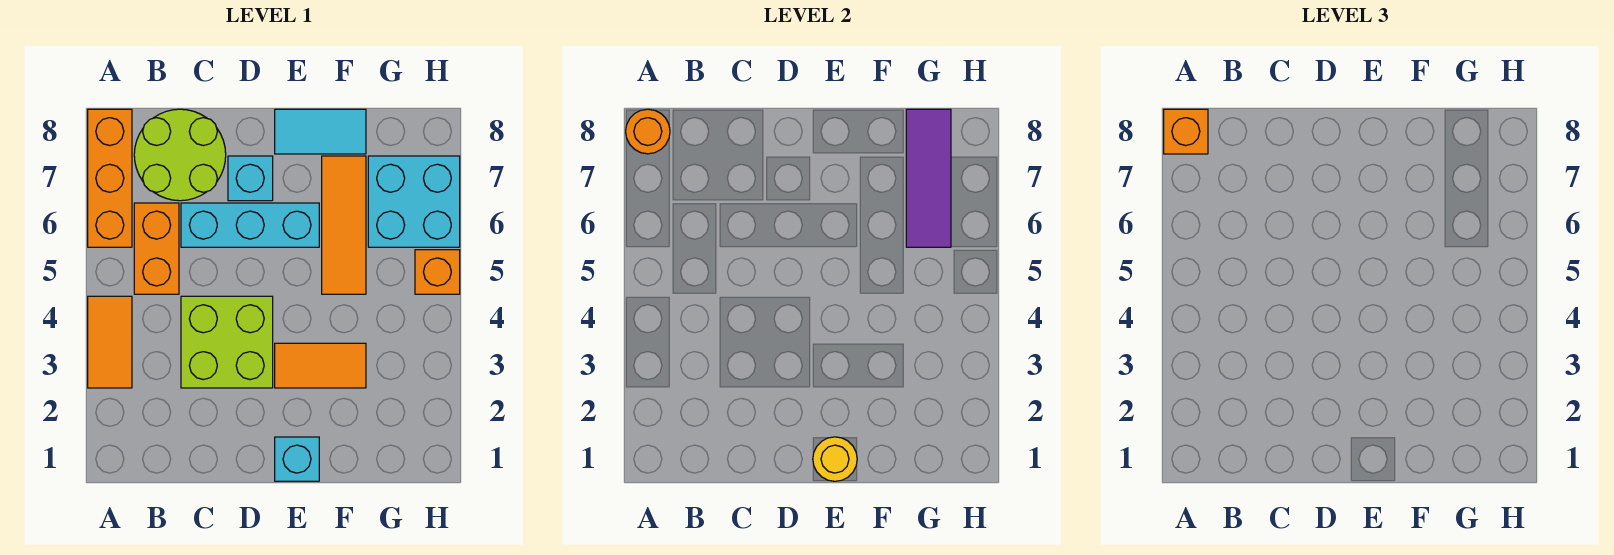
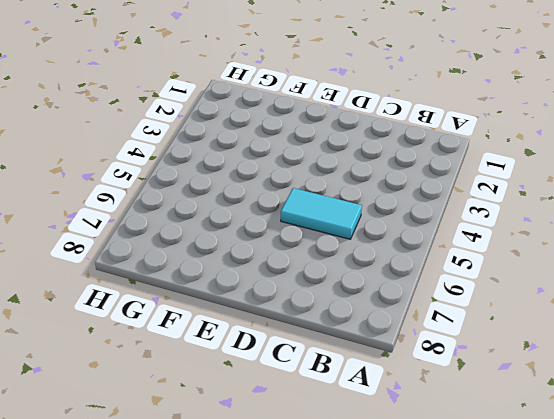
cyan tile C5:D5 level 1 -> cyan tile E8:F8 level 1
none -> orange tile A3:A4 level 1
none -> orange brick A6:A8 level 1
none -> orange brick B5:B6 level 1

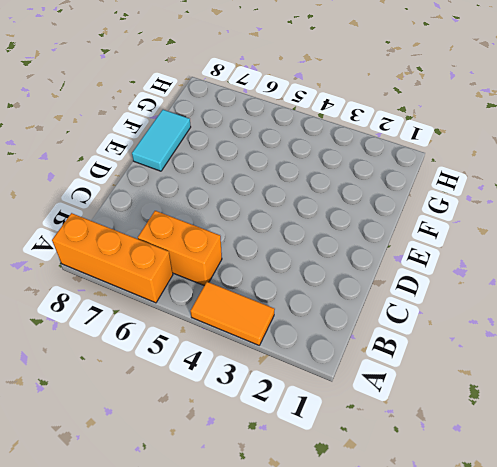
none -> lime round brick B7:C8 level 1
none -> lime brick C3:D4 level 1
none -> cyan brick C6:E6 level 1

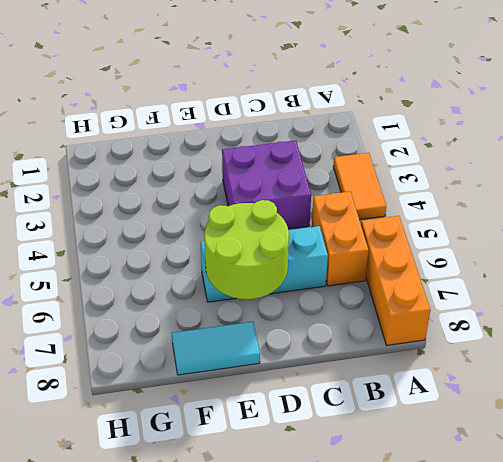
purple brick C3:D4 level 1 -> lime brick C3:D4 level 1
lime round brick D6:E7 level 2 -> lime round brick B7:C8 level 1
none -> cyan brick D7 level 1
none -> cyan brick E1 level 1
none -> orange tile E3:F3 level 1

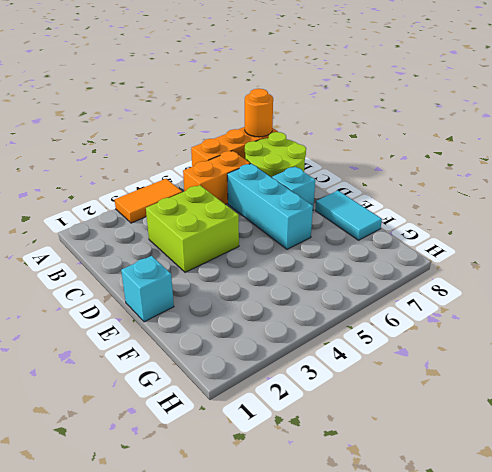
none -> orange tile E3:F3 level 1
none -> orange tile F5:F7 level 1
none -> cyan brick G6:H7 level 1

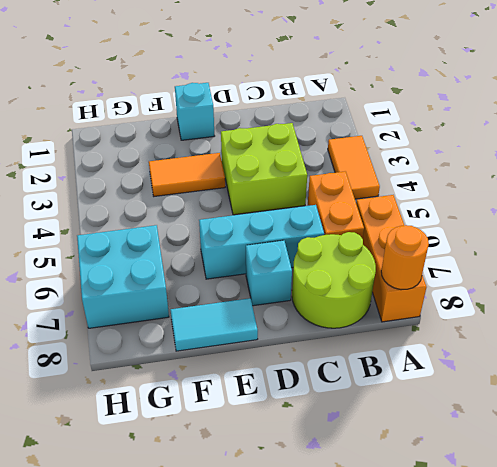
none -> orange tile F5:F7 level 1
none -> orange brick H5 level 1
none -> yellow round brick E1 level 2

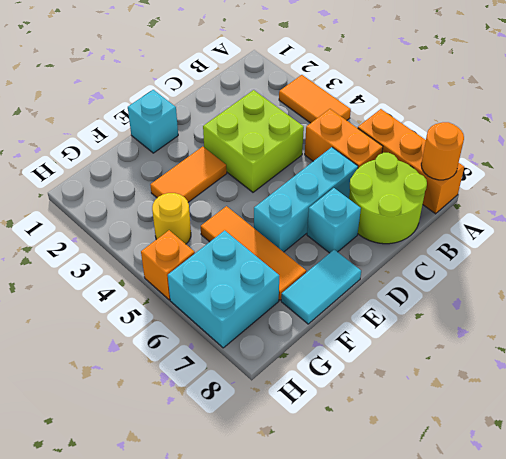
yellow round brick G4 level 1 -> yellow round brick E1 level 2
none -> purple tile G6:G8 level 2
none -> orange brick A8 level 3

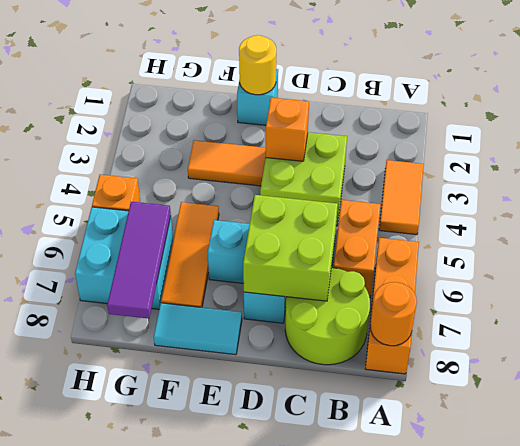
lime brick C6:D7 level 2 -> none
orange brick D3 level 2 -> orange brick A8 level 3

